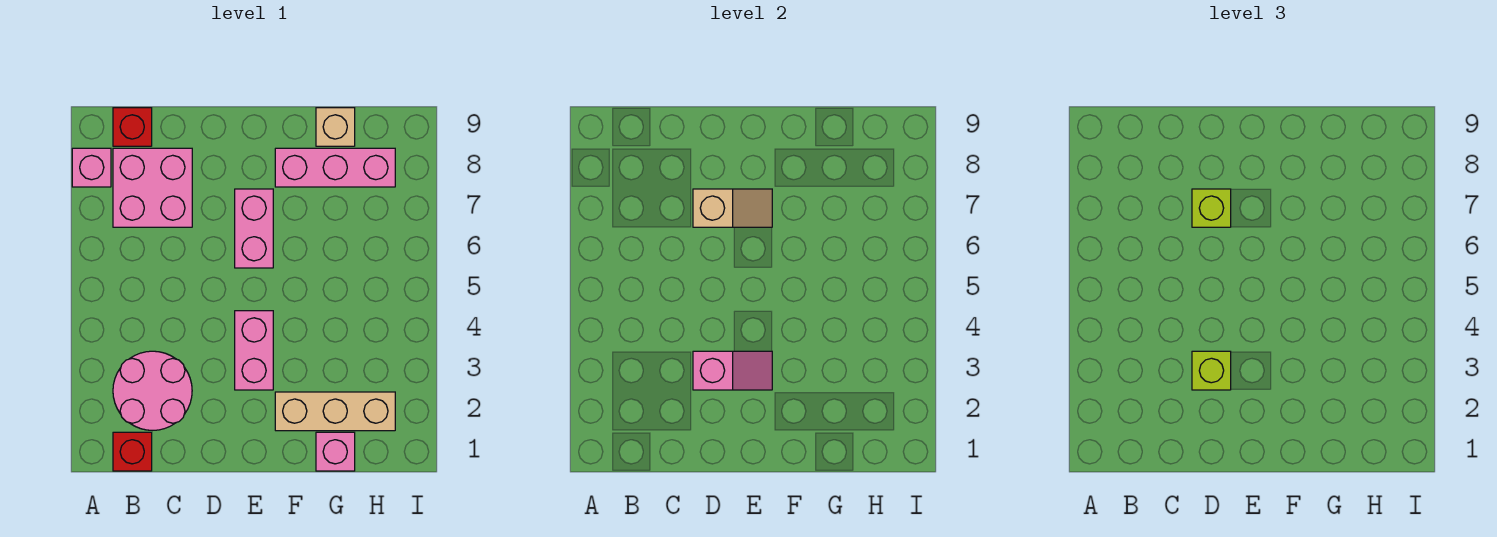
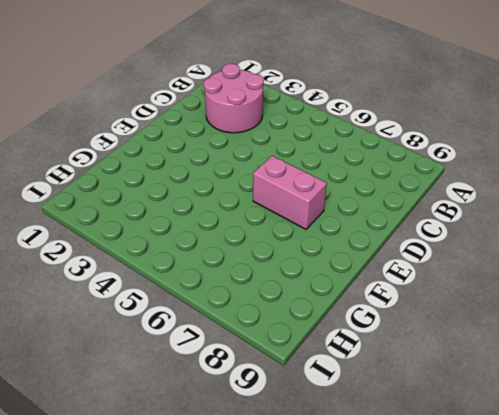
none -> pink brick A8 level 1
none -> red brick B1 level 1
none -> pink brick B7:C8 level 1

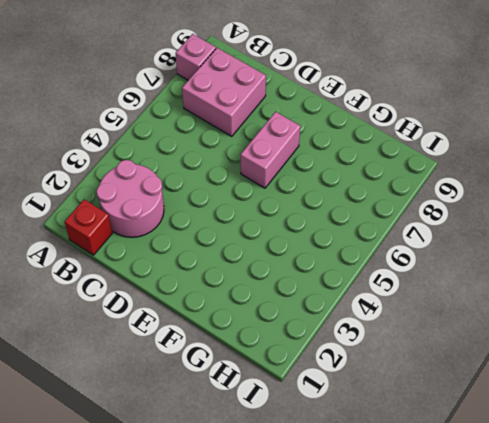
none -> red brick B9 level 1
none -> pink brick E3:E4 level 1
none -> tan brick F2:H2 level 1

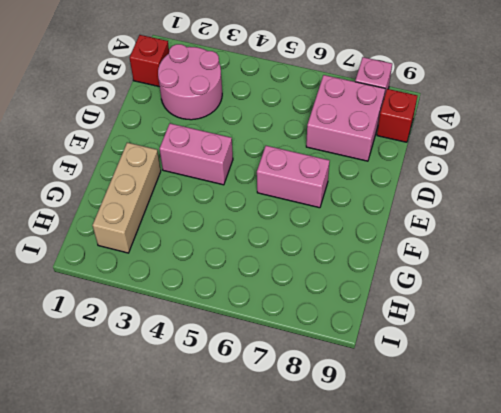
none -> pink brick F8:H8 level 1
none -> pink brick G1 level 1
none -> tan brick G9 level 1

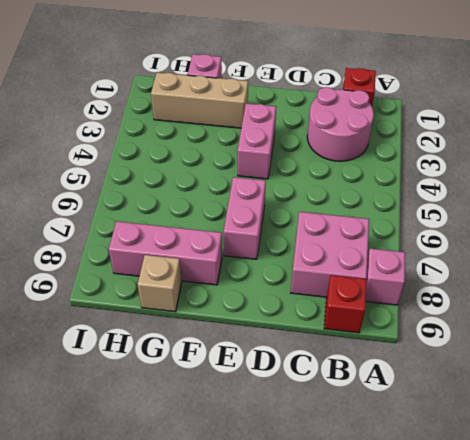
none -> pink slope D3:E3 level 2 top D
none -> tan slope D7:E7 level 2 top D
none -> lime brick D3 level 3

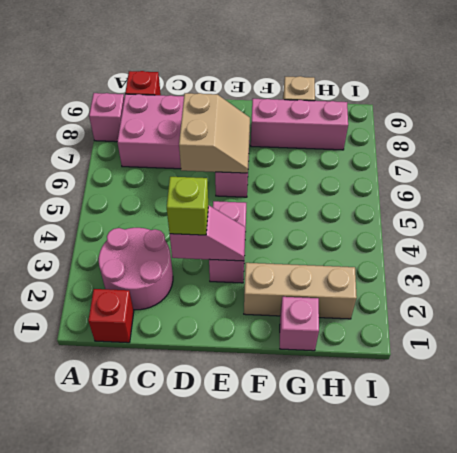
tan slope D6:E7 level 2 top D -> tan slope D7:E7 level 2 top D
none -> lime brick D7 level 3

